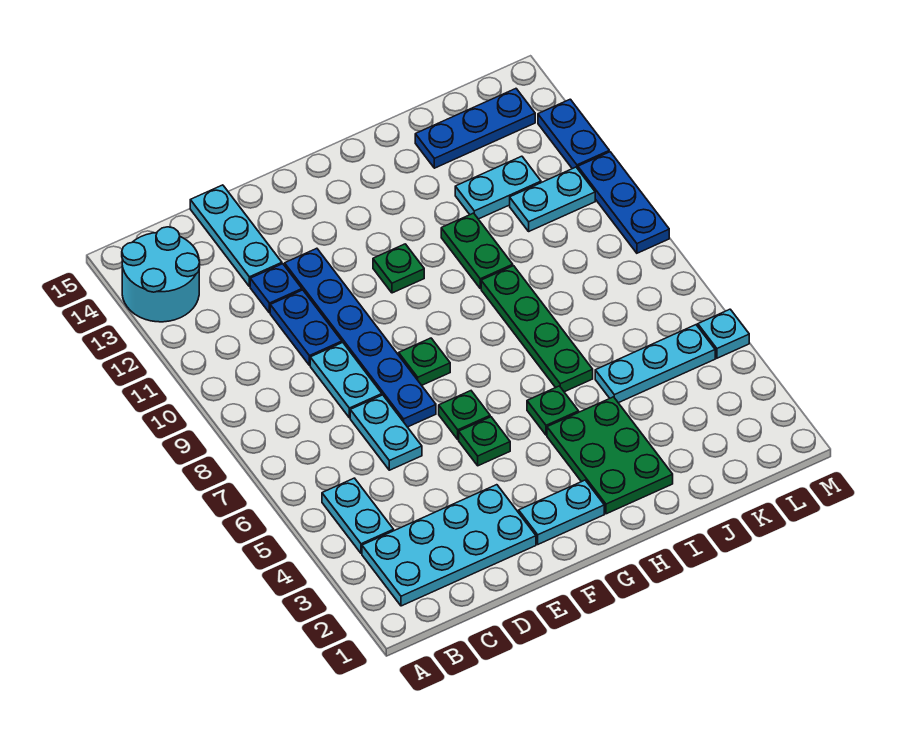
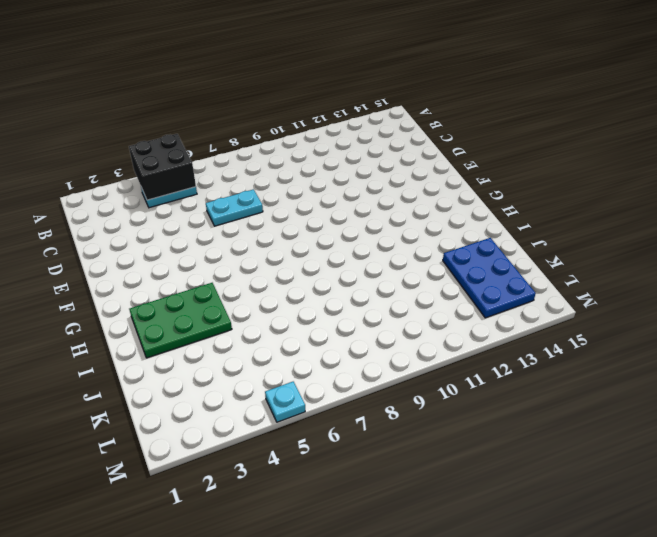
black brick A4:B5 level 2 -> none
blue plate J13:L14 level 1 -> blue plate J14:L14 level 1
none -> cyan round brick A13:B14 level 1
none -> cyan plate B2:E3 level 1
none -> cyan plate D8:D9 level 1

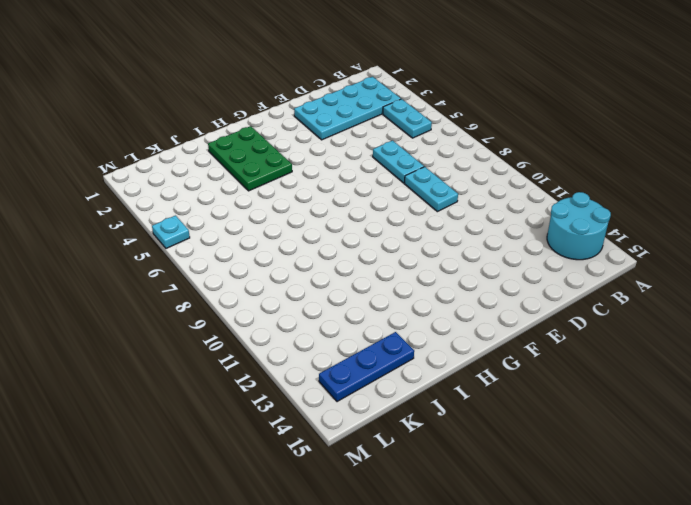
none -> blue plate D10:D11 level 1
none -> blue plate D12 level 1
none -> cyan plate D13:D15 level 1

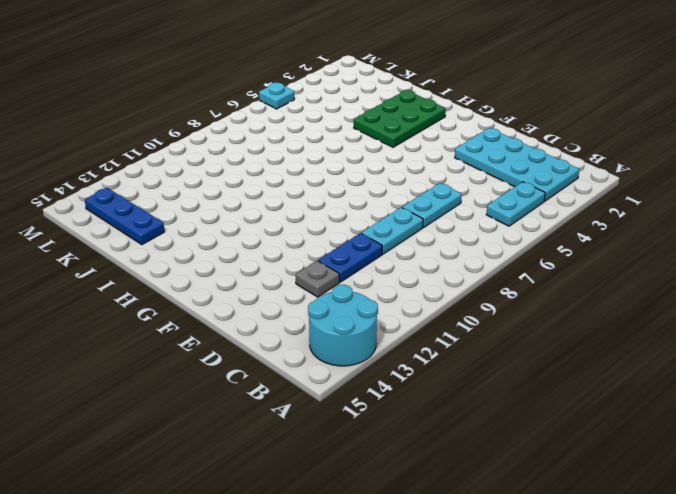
grey plate D12 level 1 -> blue plate D12 level 1
none -> cyan plate D13:D15 level 1
none -> blue plate E7:E12 level 1
none -> cyan plate F2:G2 level 1

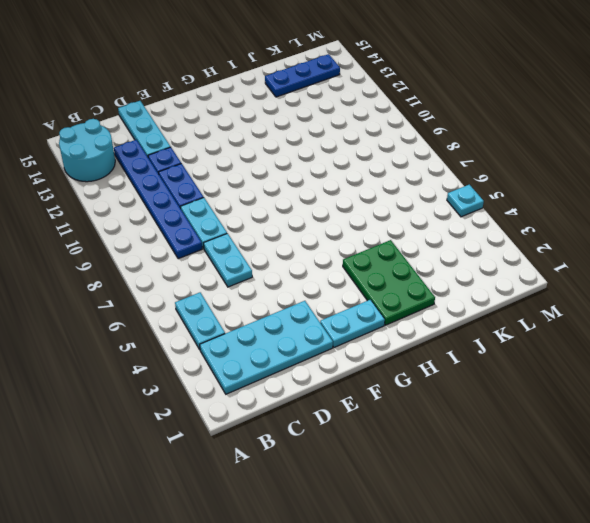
blue plate C8:C13 level 1 -> blue plate E7:E12 level 1
none -> green plate F5 level 1
none -> green plate F6 level 1
none -> green plate F8 level 1

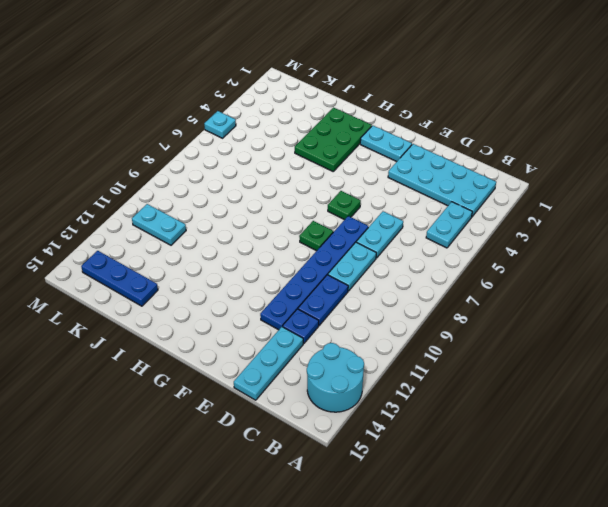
none -> green plate F5 level 1
none -> green plate G11 level 1
none -> green plate H5 level 1

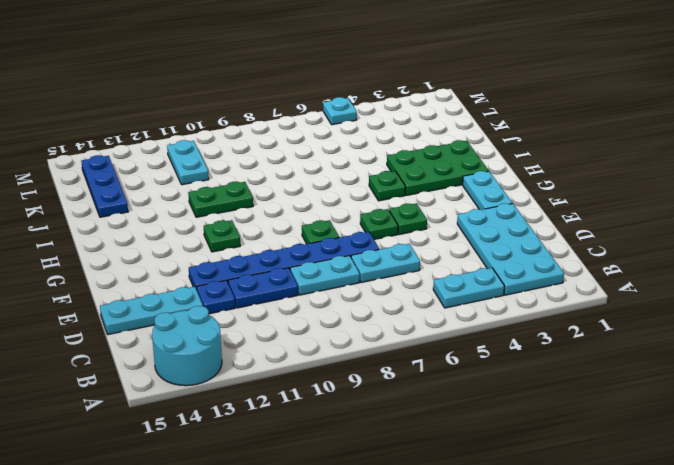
none -> green plate I6:I9 level 1
none -> cyan plate J5:L5 level 1
none -> cyan plate J12:K12 level 1

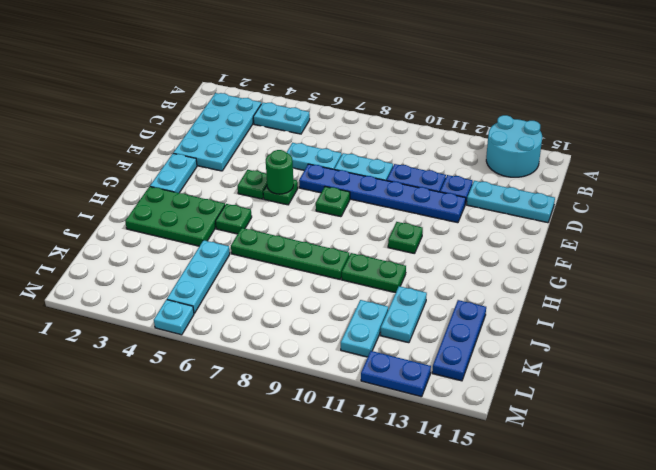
green round brick F6 level 2 -> none
none -> blue plate M9:M11 level 1

